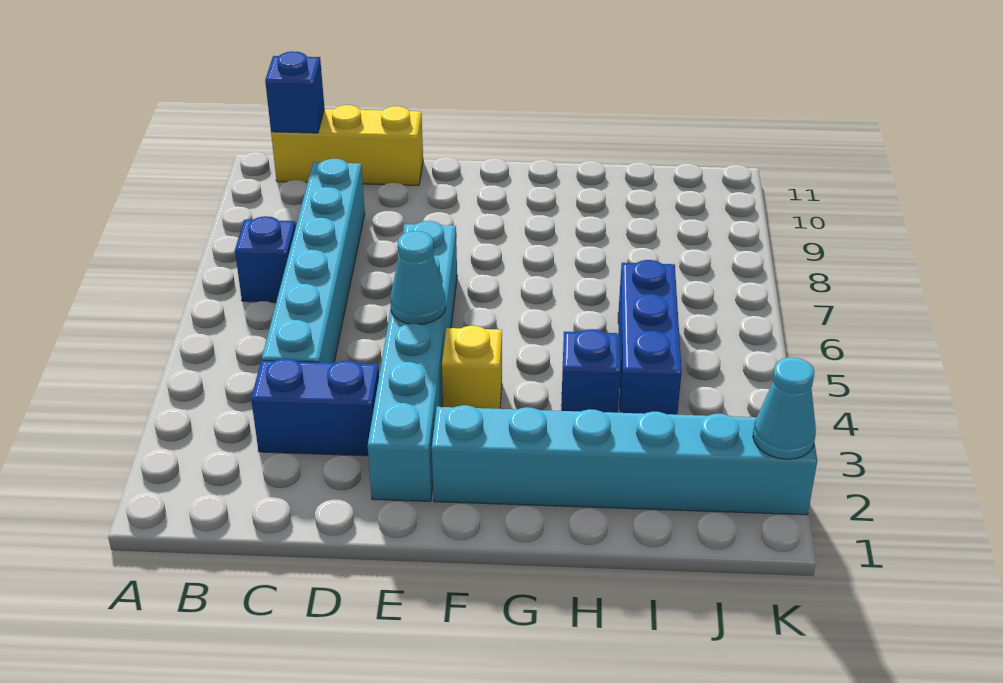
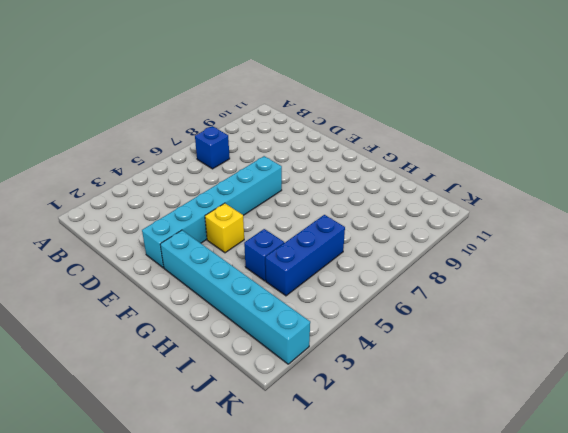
none -> yellow brick B11:D11 level 1
none -> blue brick C3:D3 level 1
none -> cyan brick C4:C9 level 1

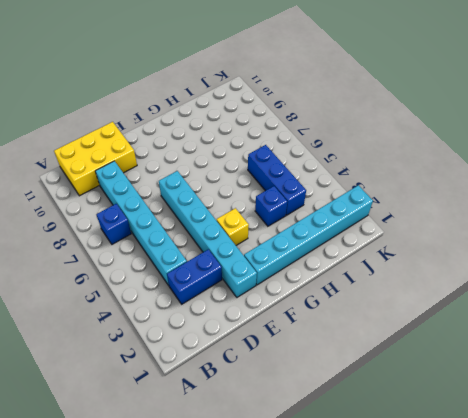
yellow brick B10:D11 level 1 -> yellow brick B11:D11 level 1
none -> blue brick B11 level 2
none -> cyan cone E5 level 2
none -> cyan cone K2 level 2

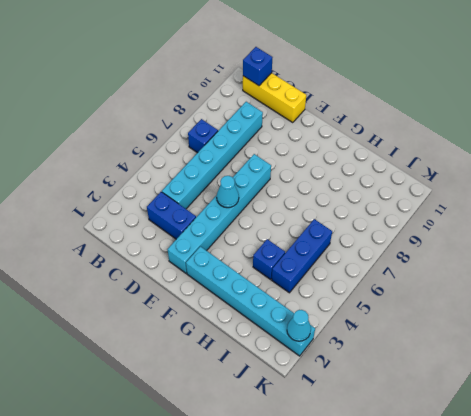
none -> yellow brick F4 level 1

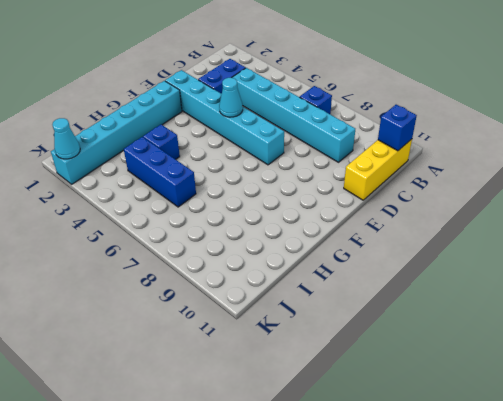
none -> yellow brick F4 level 1

